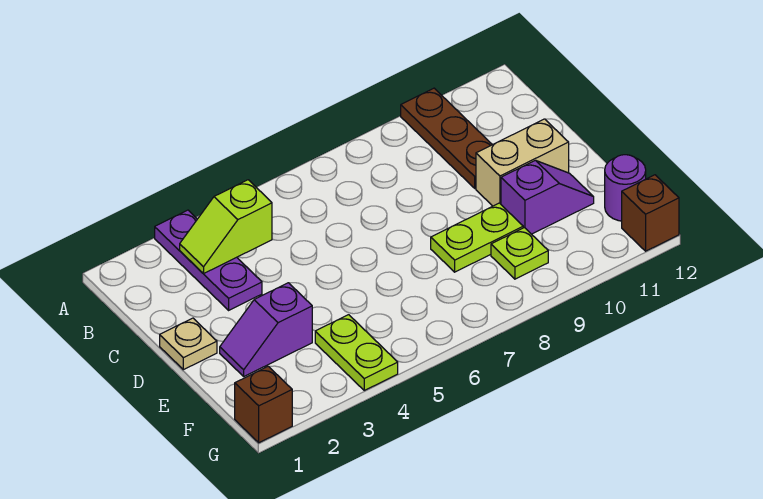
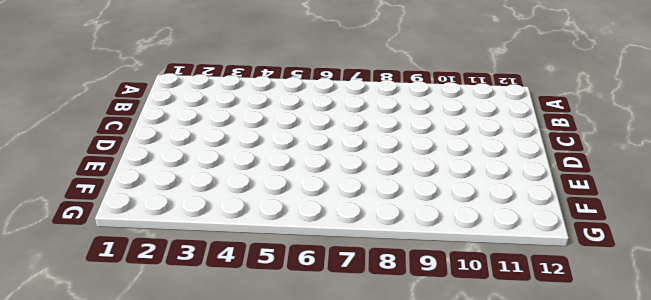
none -> purple plate A3:C3 level 1
none -> brown plate A10:C10 level 1
none -> tan plate D1 level 1

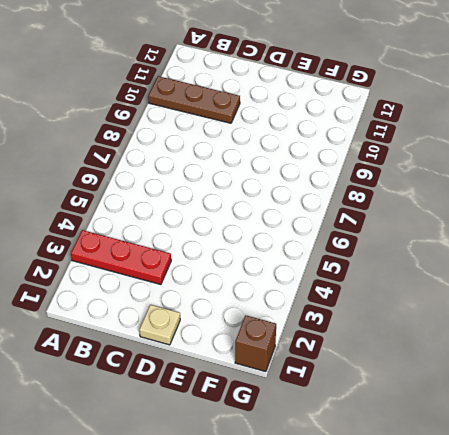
red plate A3:C3 level 1 -> purple plate A3:C3 level 1
none -> tan brick D10:D11 level 1
none -> purple slope E2:E3 level 1 top 3
none -> lime plate E8:E9 level 1

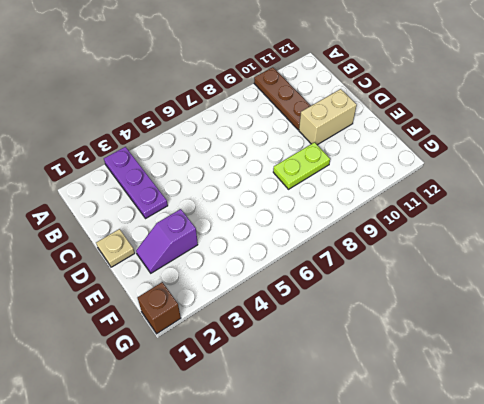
none -> purple slope E10:E11 level 1 top 10
none -> lime plate F4:G4 level 1
none -> lime plate F9 level 1

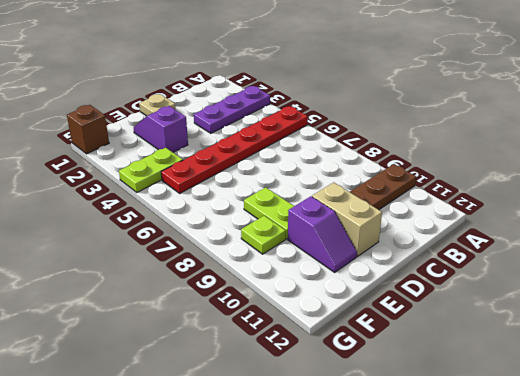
red plate A5:F5 level 1 -> none
none -> purple round brick F12 level 1
none -> brown brick G12 level 1
none -> lime slope B3:B4 level 2 top 4

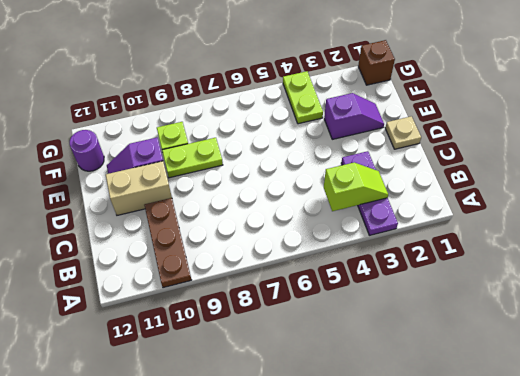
none -> brown brick G12 level 1

